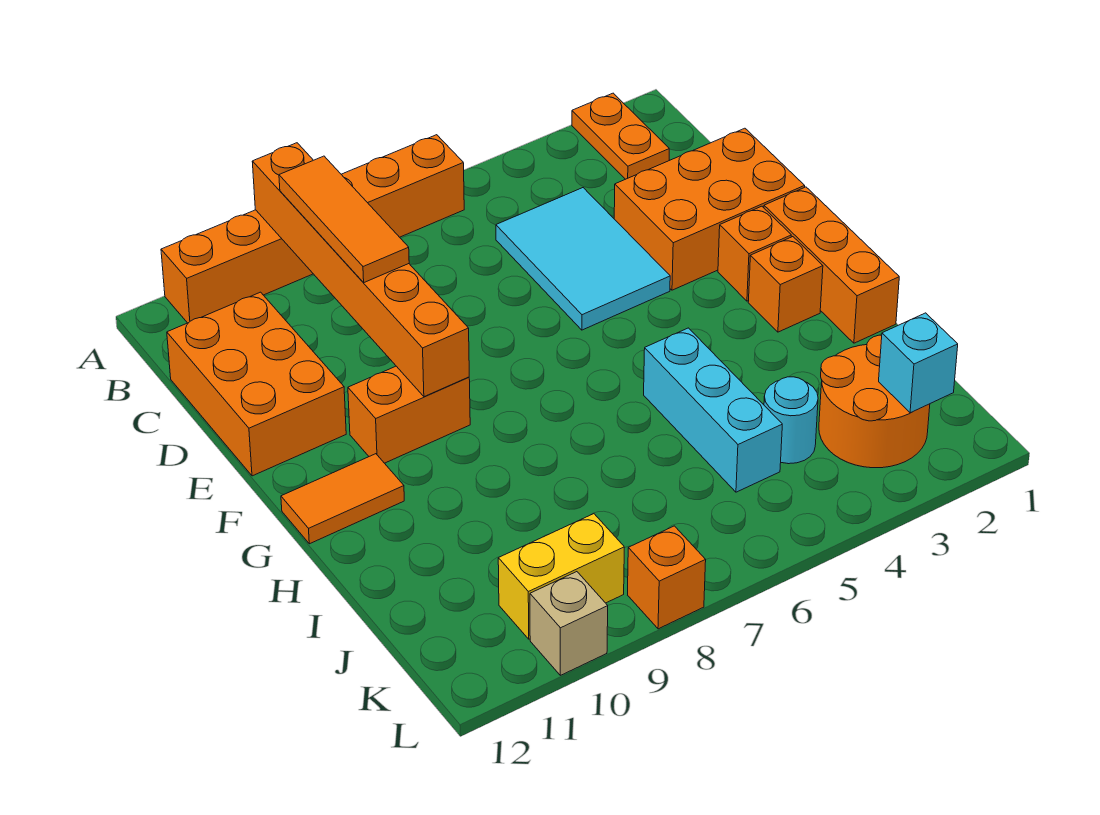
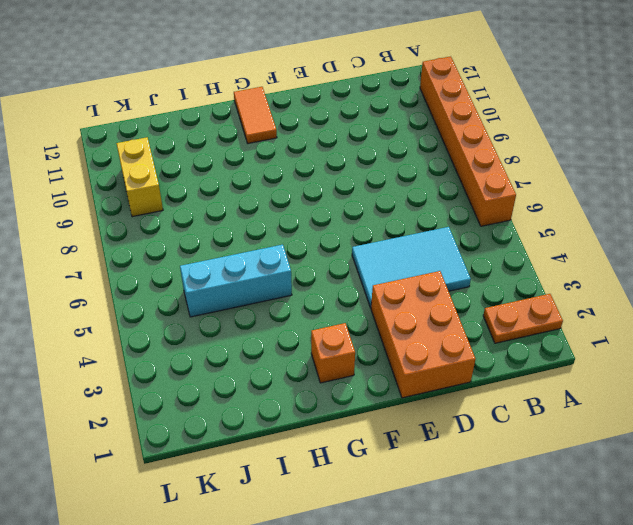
none -> orange brick C11:E12 level 1
none -> orange brick F1:H1 level 1
none -> orange brick F2 level 1

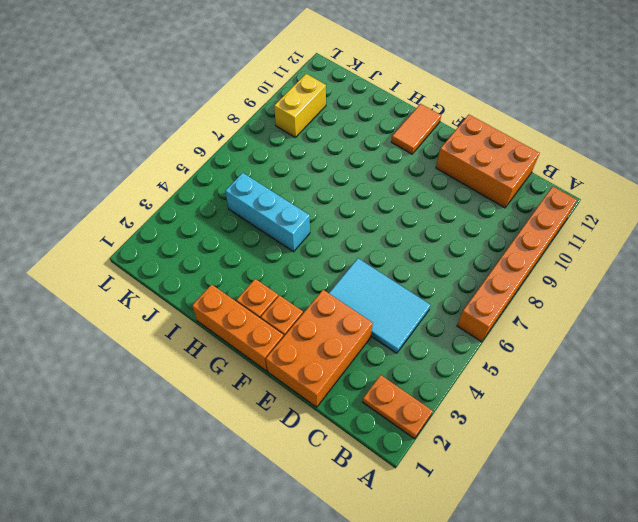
none -> orange brick F9:F10 level 1
none -> orange round brick J2:K3 level 1
none -> cyan round brick J4 level 1

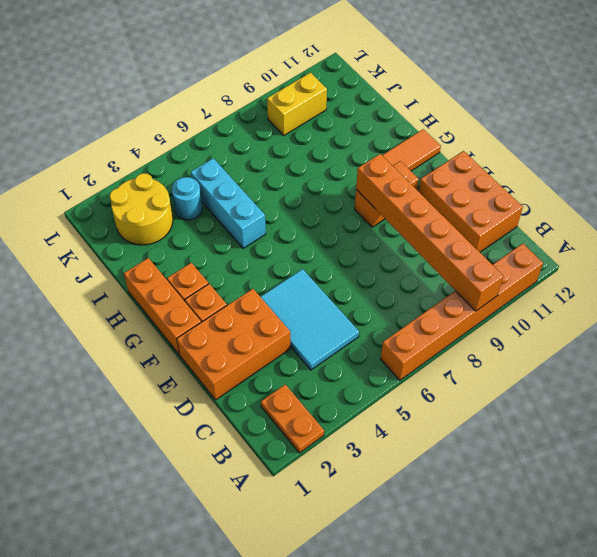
yellow round brick J2:K3 level 1 -> orange round brick J2:K3 level 1
none -> orange brick L8 level 1
none -> tan brick L10 level 1
none -> cyan brick K2 level 2

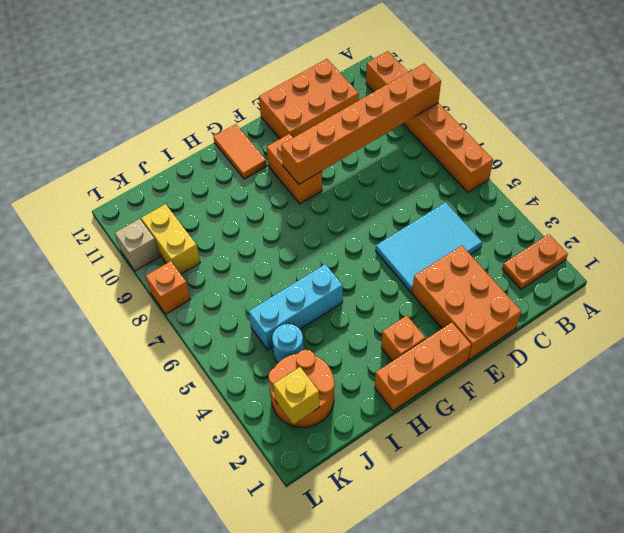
yellow brick K2 level 2 -> cyan brick K2 level 2
none -> orange brick F2 level 1
none -> orange tile B9:D9 level 3

